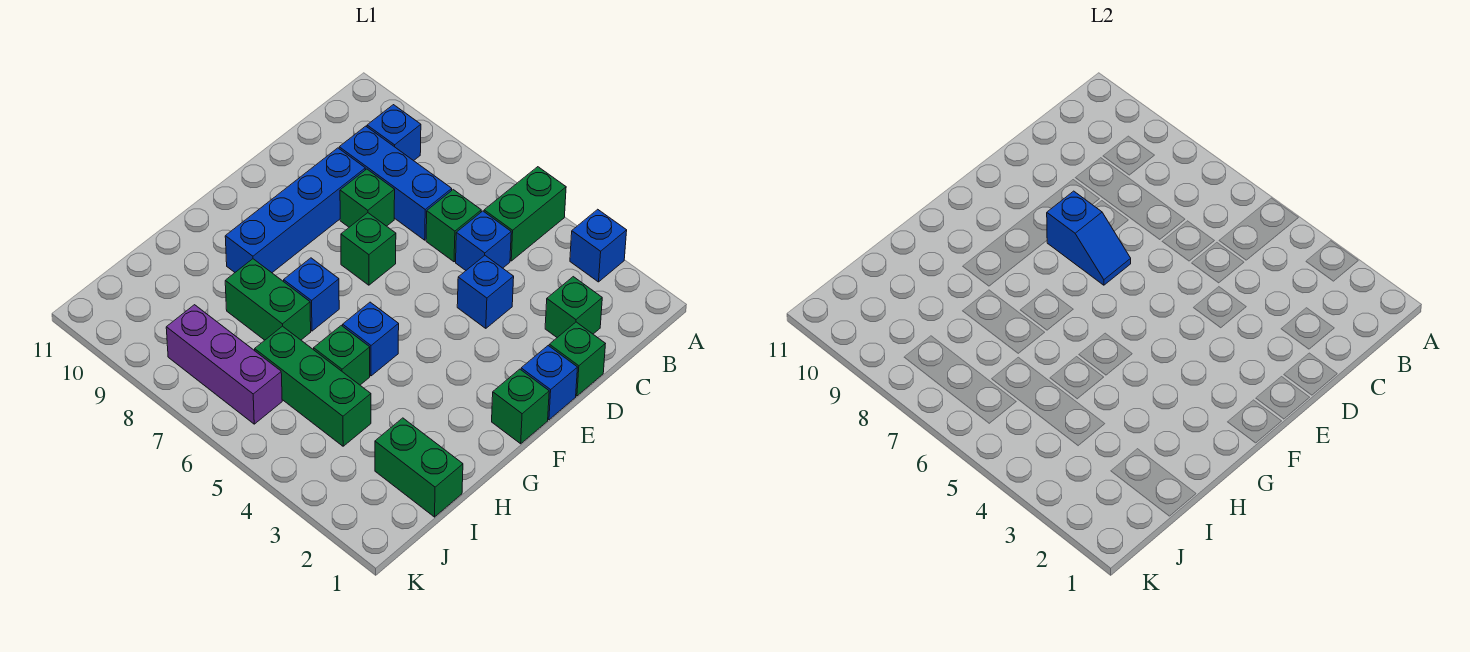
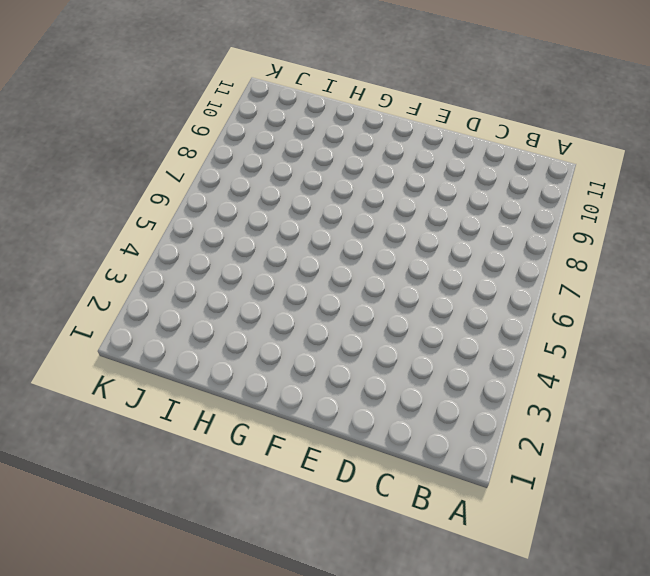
none -> blue brick A3 level 1
none -> green brick A5:B5 level 1
none -> blue brick B9 level 1

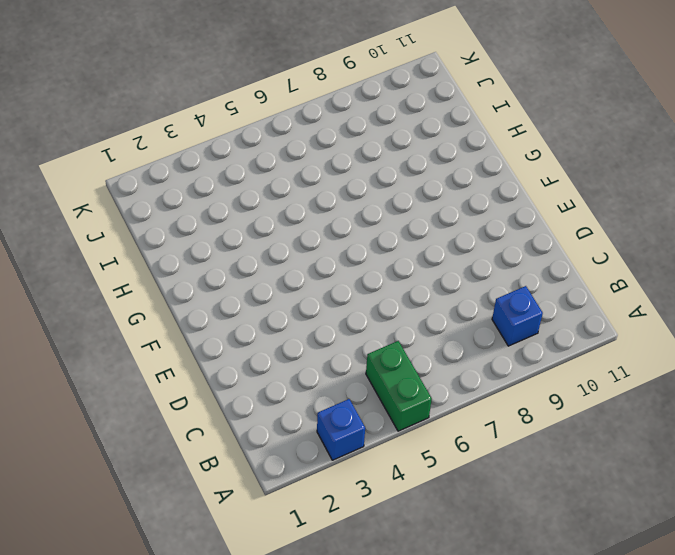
none -> green brick C2 level 1
none -> blue brick C5 level 1
none -> green brick C6 level 1

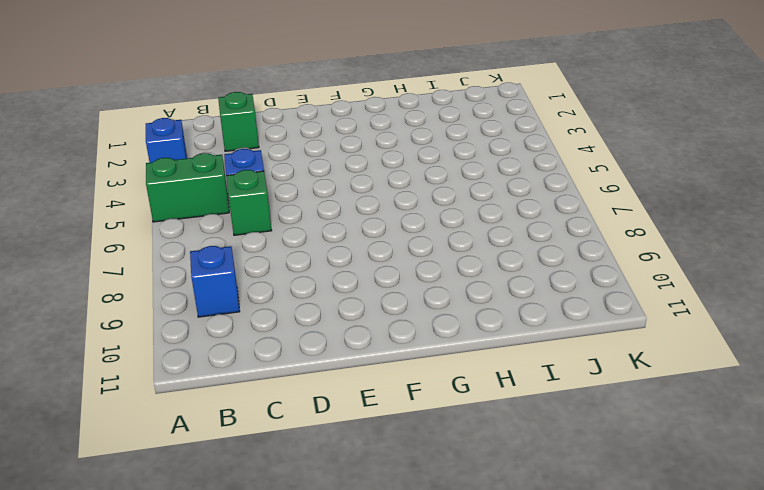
none -> blue brick C7:C9 level 1
none -> green brick D1 level 1
none -> blue brick D4 level 1

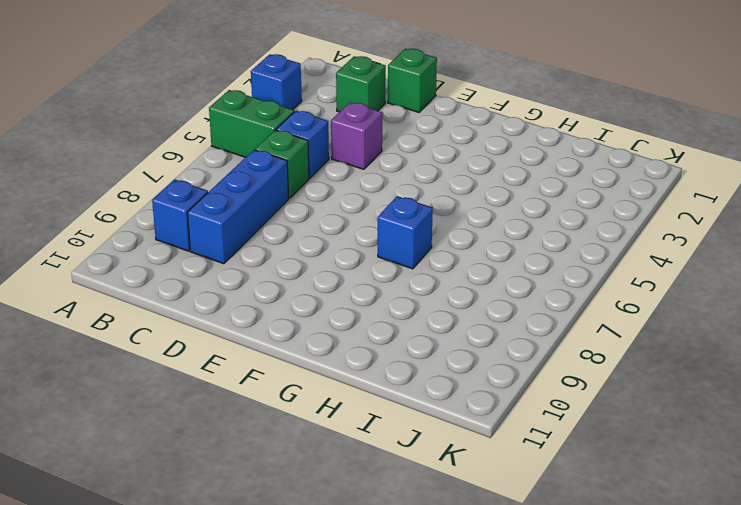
purple brick D4 level 1 -> blue brick D4 level 1
none -> green brick D8 level 1
none -> blue brick D9:G9 level 1
none -> blue brick E1 level 1

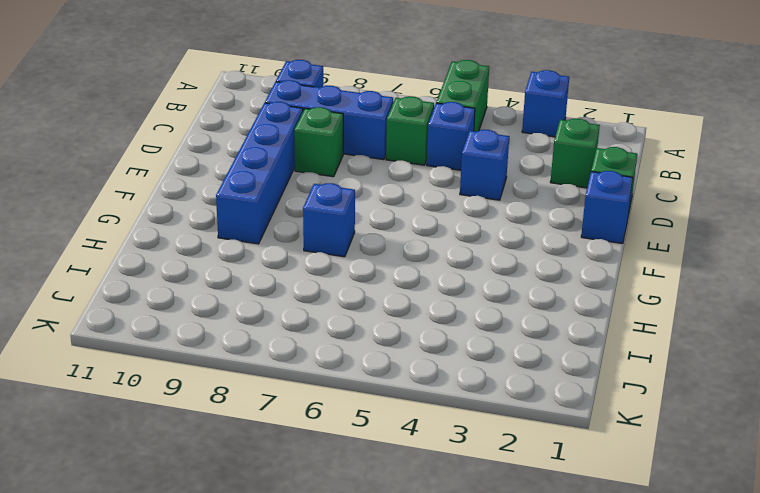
none -> green brick E7 level 1
none -> green brick F1 level 1
none -> blue brick G5 level 1

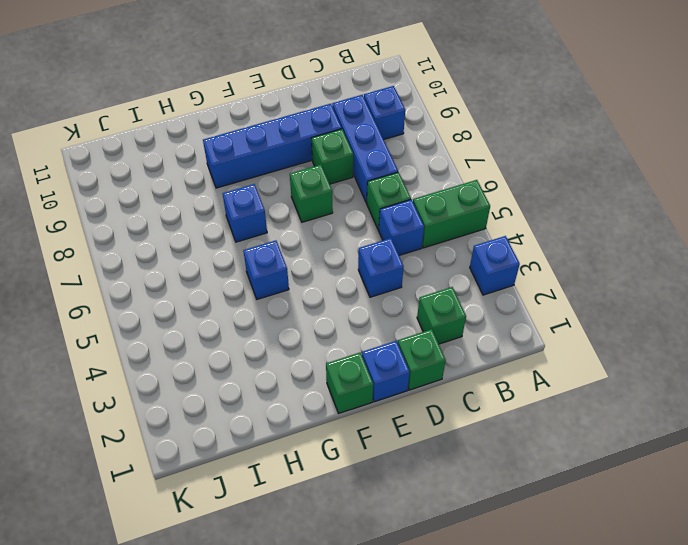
none -> green brick H5 level 1
none -> green brick H7:H8 level 1
none -> green brick I1:I2 level 1

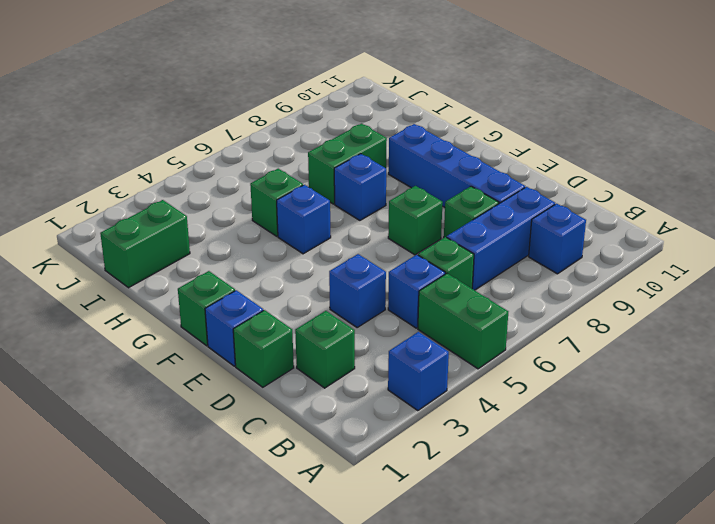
none -> green brick I4:I6 level 1
none -> purple brick J6:J8 level 1
none -> blue slope E7:E8 level 2 top 8

